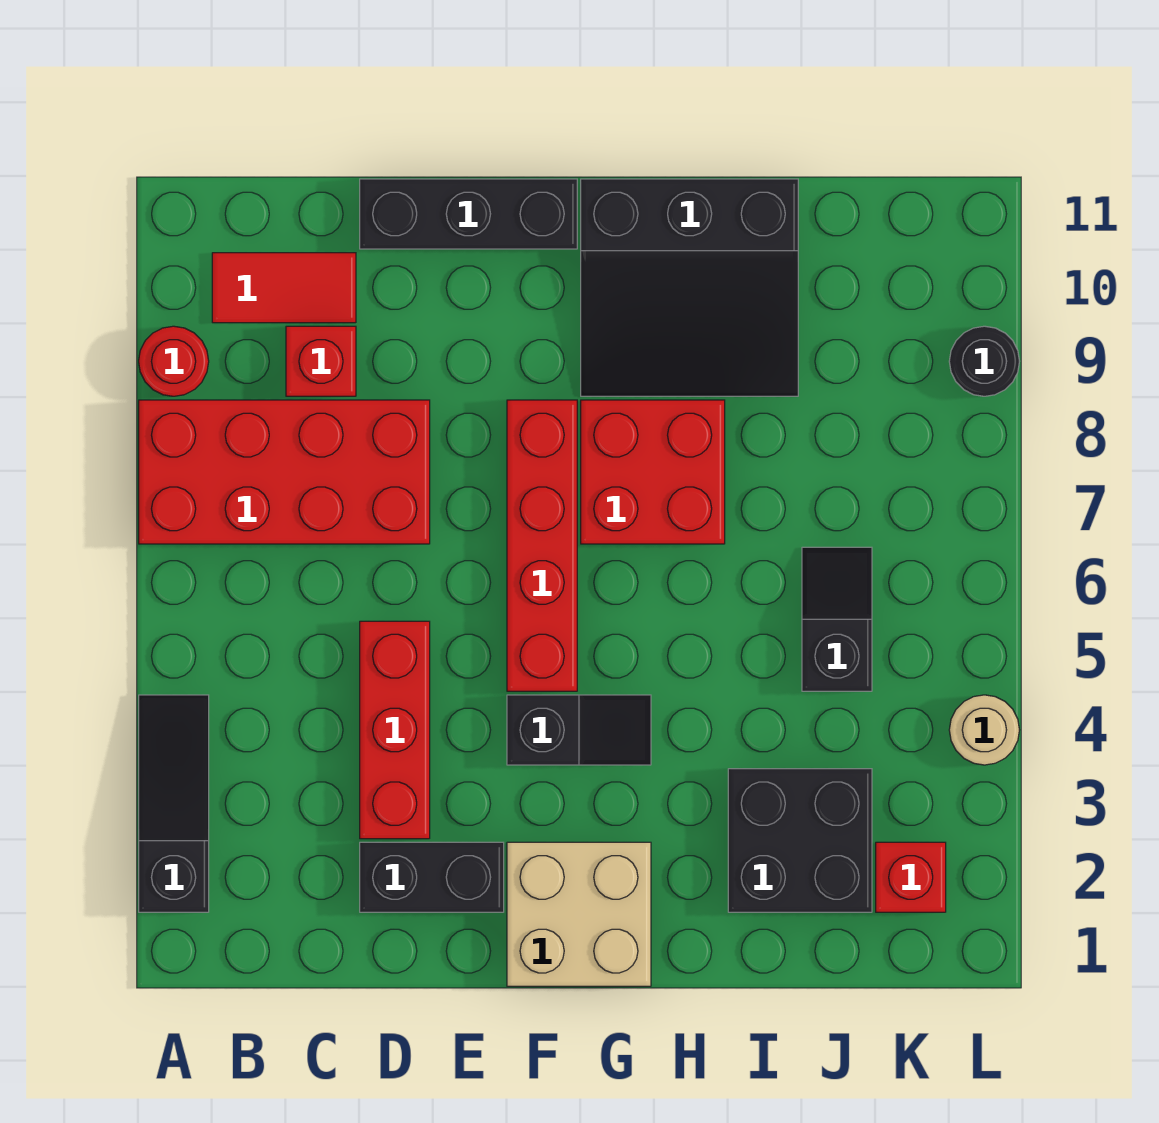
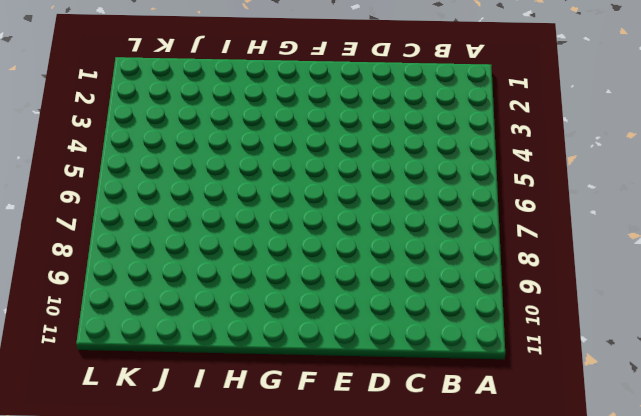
none -> black slope A2:A4 level 1 top 2
none -> red brick A7:D8 level 1
none -> red round brick A9 level 1

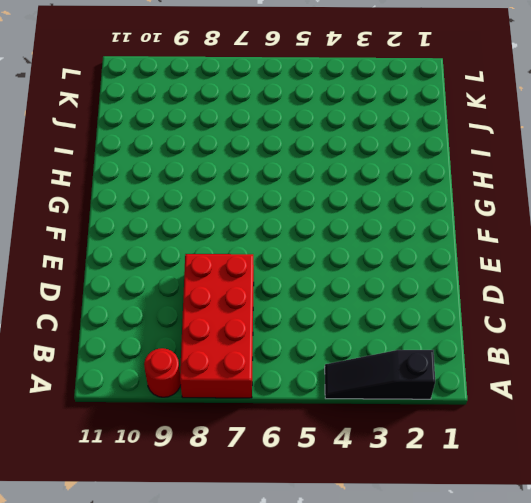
none -> red tile B10:C10 level 1
none -> red brick C9 level 1
none -> black brick D2:E2 level 1

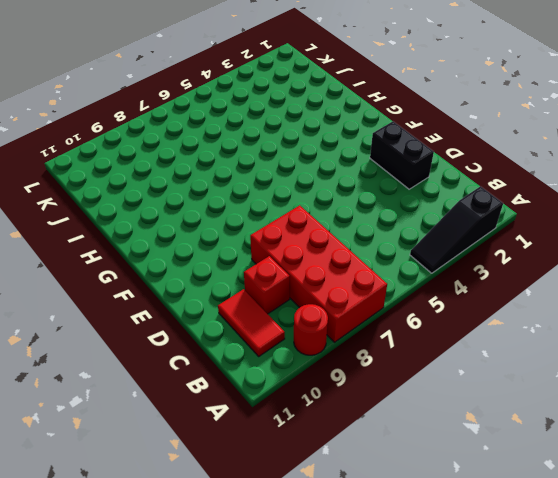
none -> red brick D3:D5 level 1
none -> black brick D11:F11 level 1
none -> tan brick F1:G2 level 1

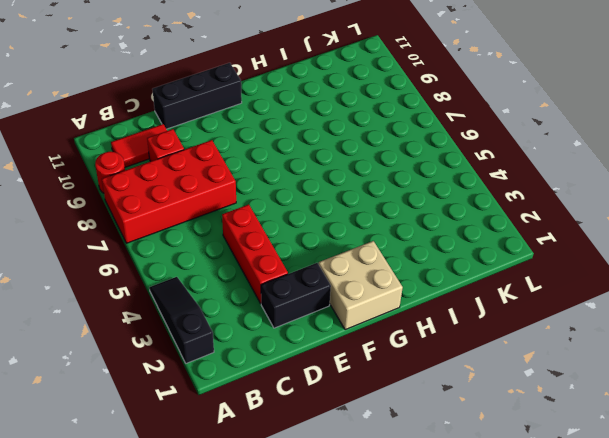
none -> black slope F4:G4 level 1 top F
none -> red brick F5:F8 level 1
none -> red brick G7:H8 level 1

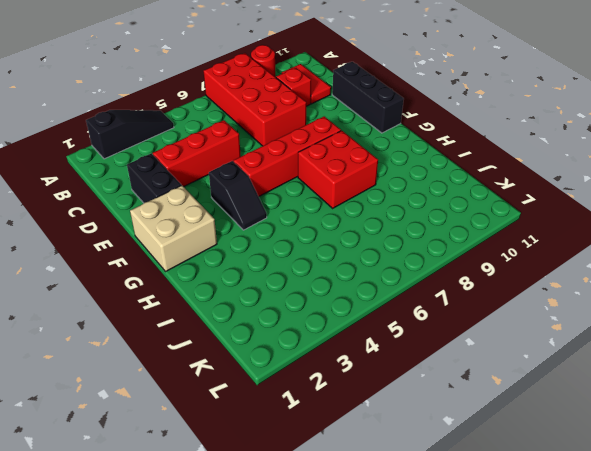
none -> black slope G9:I11 level 1 top 11
none -> black brick I2:J3 level 1
none -> black slope J5:J6 level 1 top 5

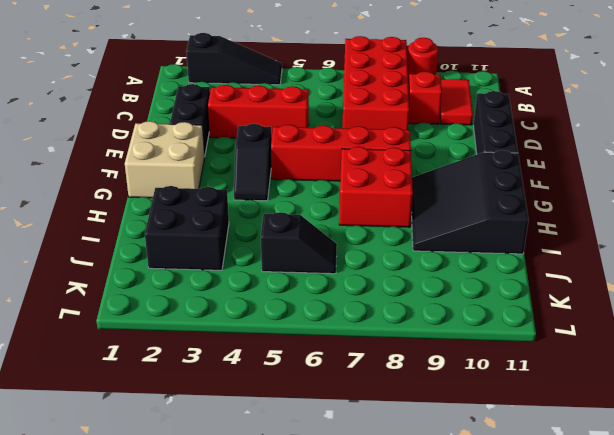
none -> red brick K2 level 1
none -> tan round brick L4 level 1
none -> black round brick L9 level 1

